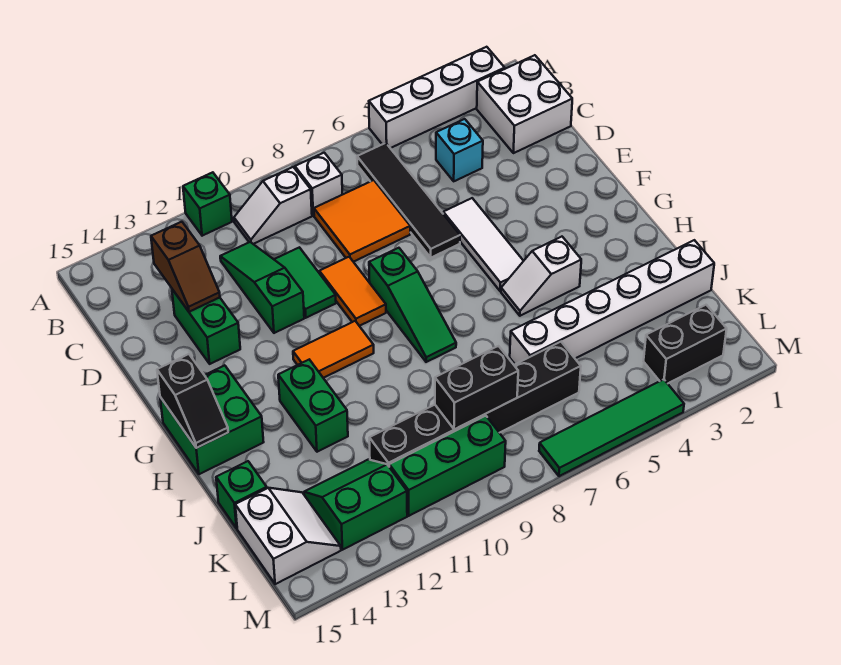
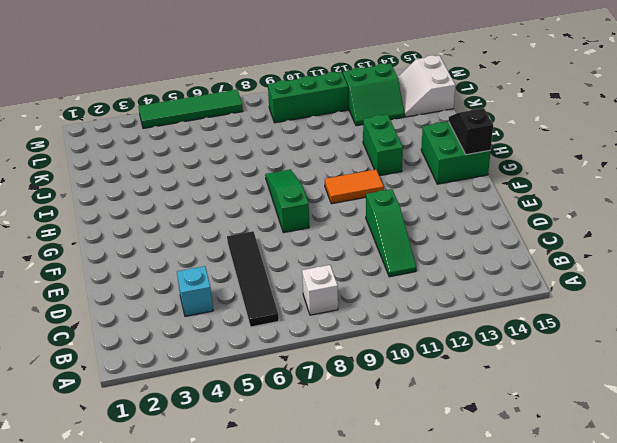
none -> white brick A2:A5 level 1
none -> green brick A11 level 1
none -> white brick B1:C2 level 1

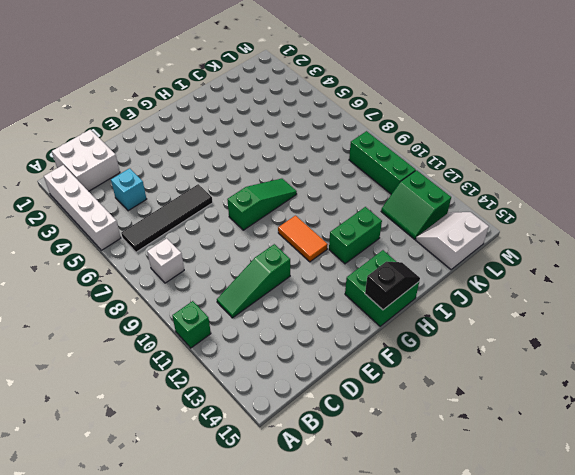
none -> white slope B9:B10 level 1 top 9
none -> orange tile C7:D8 level 1
none -> green tile D10:E10 level 1

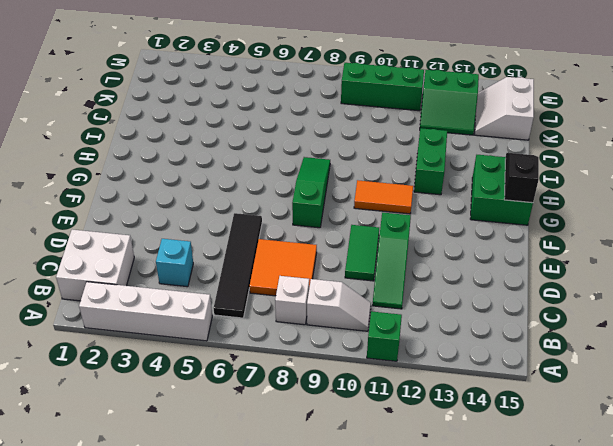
none -> green brick D13:E13 level 1
none -> white tile E5:G5 level 1
none -> orange tile E9:F9 level 1

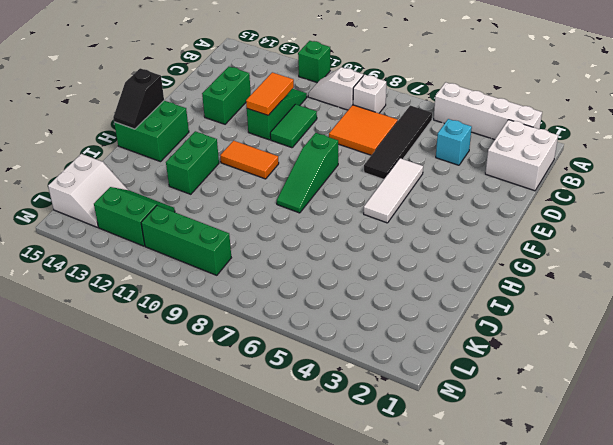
orange tile D11:E11 level 2 -> orange tile E9:F9 level 1
none -> white slope H4:H5 level 1 top 4
none -> white brick J1:J6 level 1
none -> green brick J15 level 1

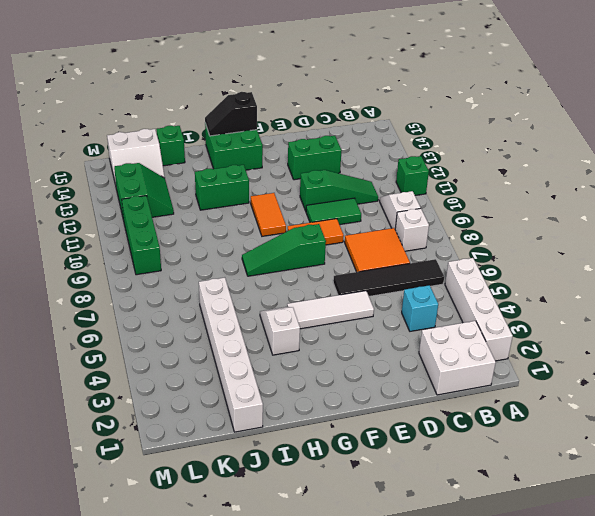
none -> black brick K6:K11 level 1
none -> black brick L2:L3 level 1
none -> green tile M4:M7 level 1

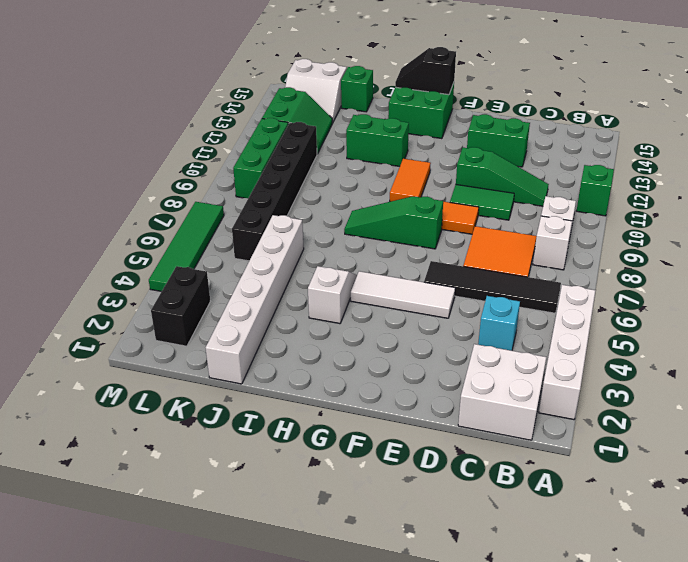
none -> brown slope C13:D13 level 2 top C
none -> black brick K8:K9 level 2

